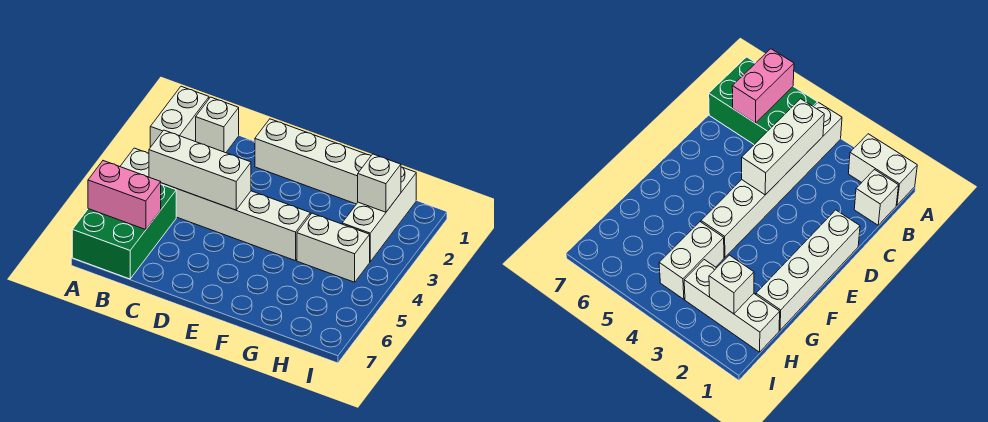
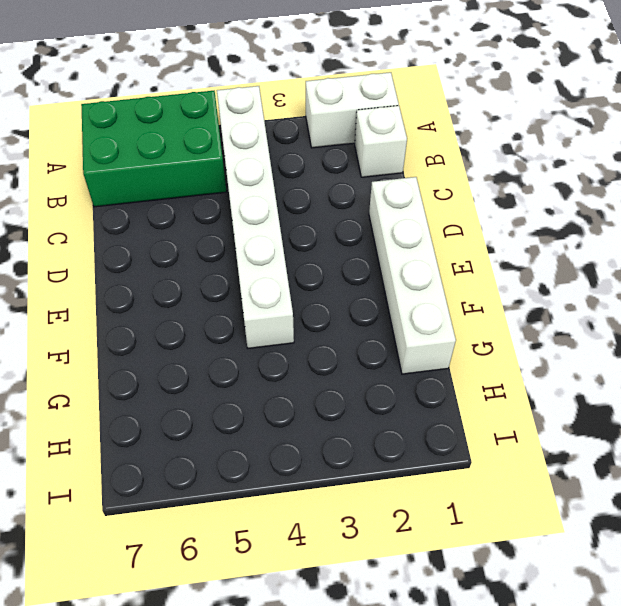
none -> white brick G4:H4 level 1
none -> white brick H1:H3 level 1

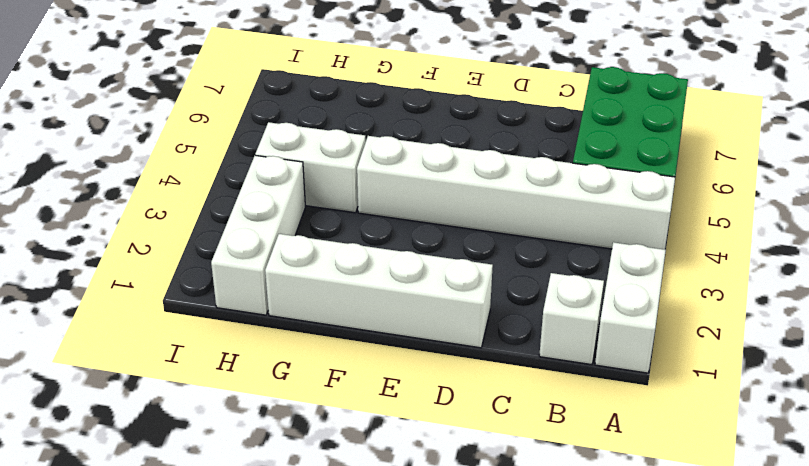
none -> pink brick A6:B6 level 2
none -> white brick B4:D4 level 2

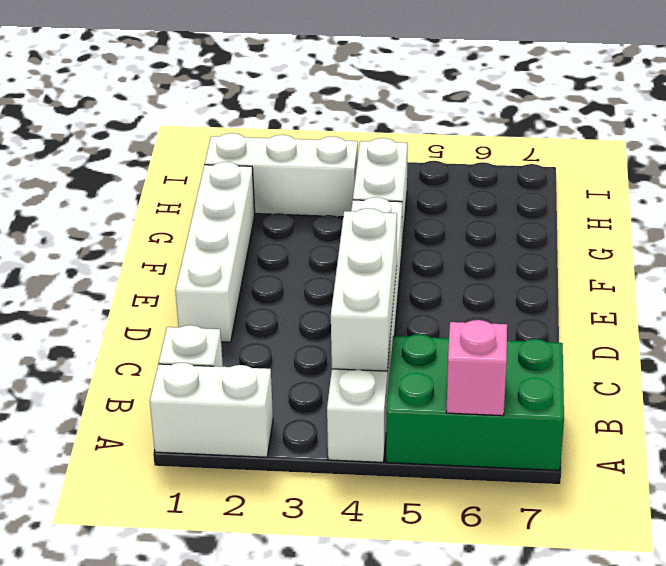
pink brick A6 level 2 -> pink brick A6:B6 level 2
none -> white brick H2 level 2

